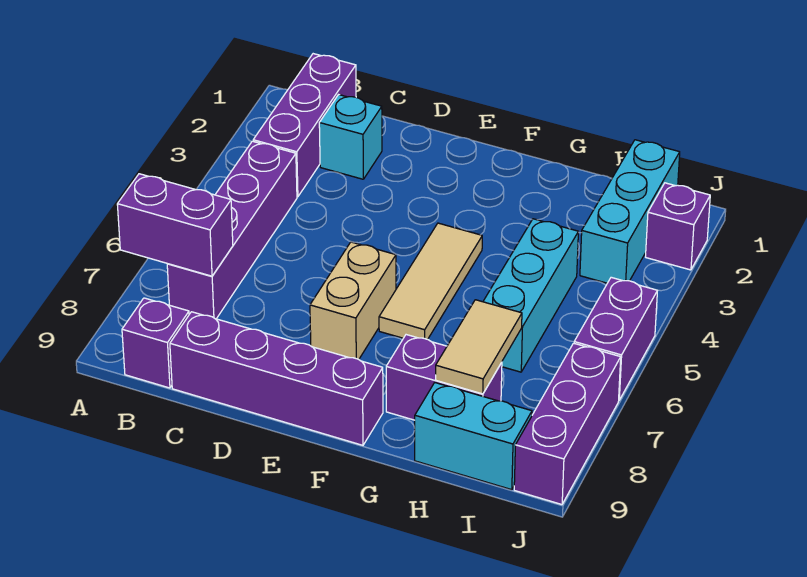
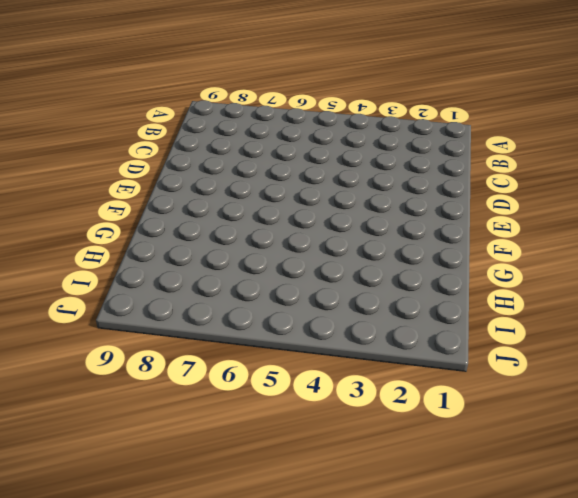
none -> purple brick B1:B3 level 1
none -> purple brick B4:B7 level 1
none -> purple brick B9 level 1

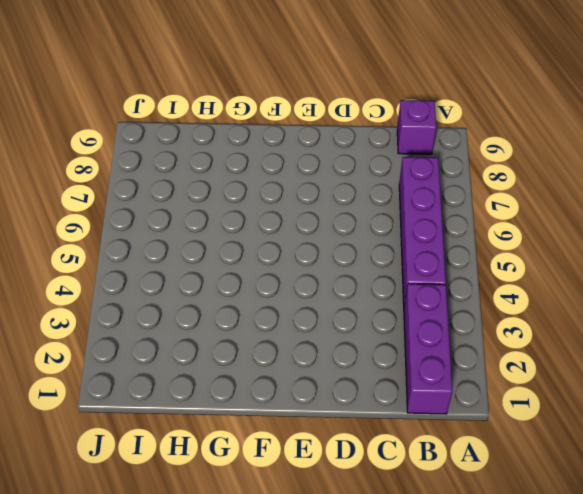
none -> cyan brick C2 level 1
none -> purple brick C9:F9 level 1
none -> tan brick E6:E7 level 1

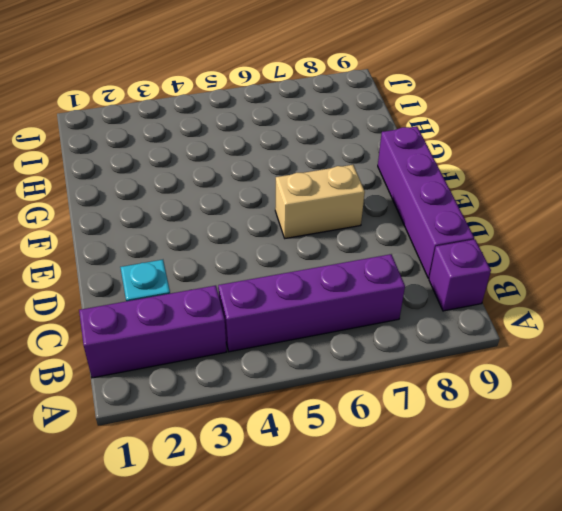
none -> tan tile F4:F6 level 1
none -> purple brick G8:H8 level 1
none -> cyan brick H4:H6 level 1

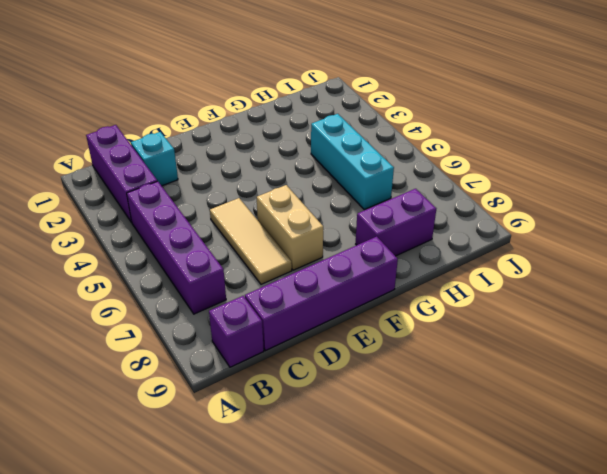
tan tile D5:D7 level 1 -> tan tile F4:F6 level 1
none -> cyan brick H9:I9 level 1
none -> cyan brick I1:I3 level 1
none -> purple brick J2 level 1

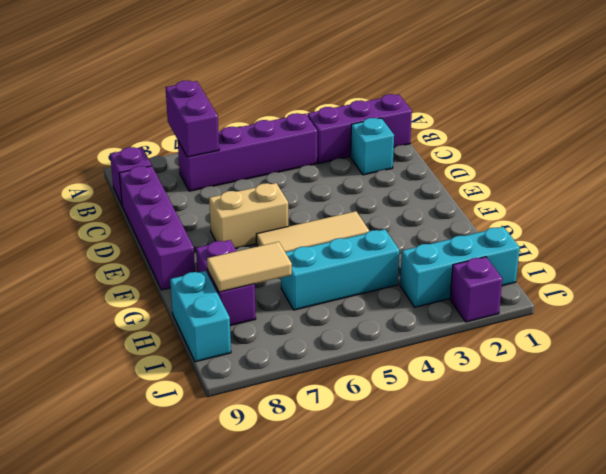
none -> purple brick J5:J6 level 1
none -> purple brick J7:J9 level 1

